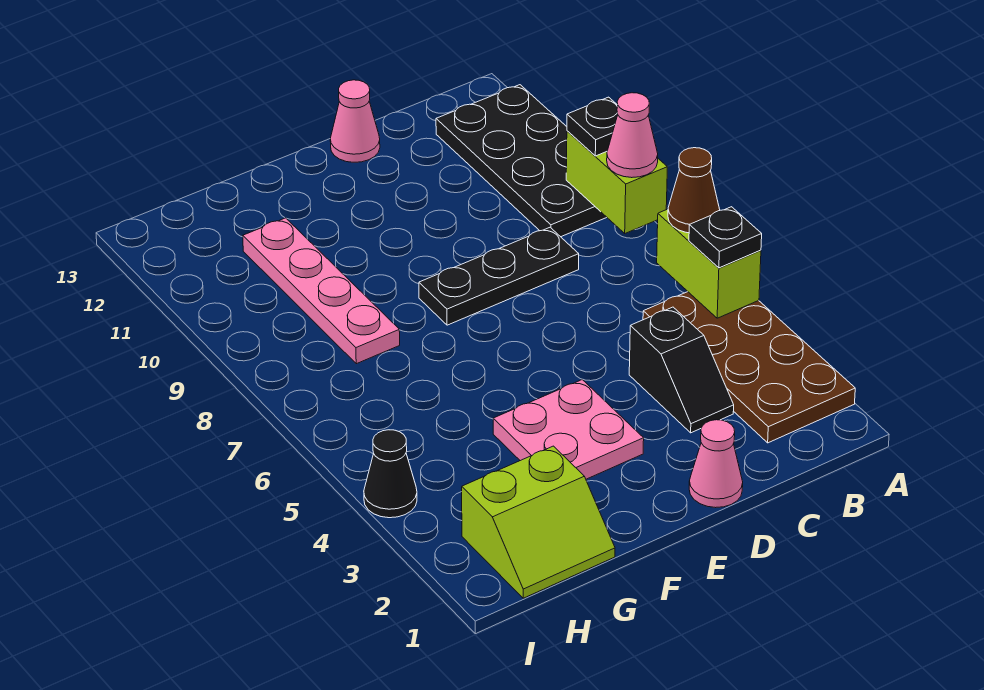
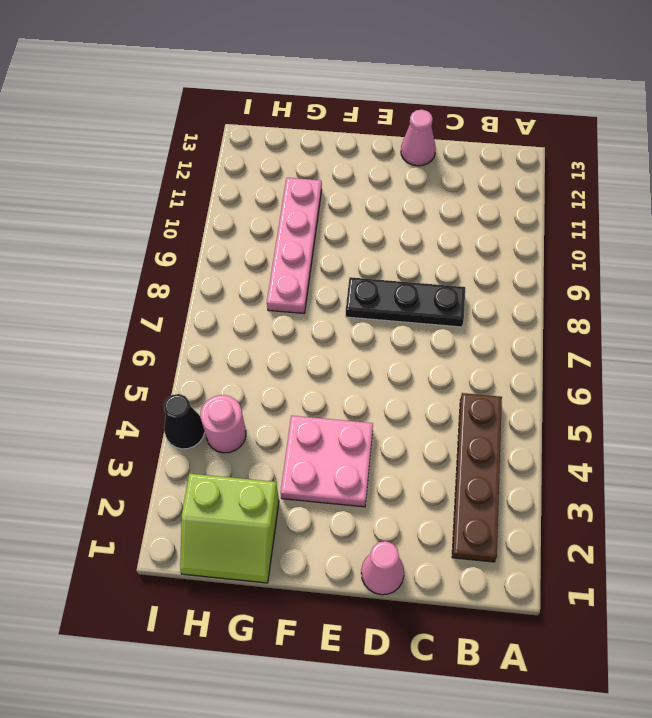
brown plate B2:B5 level 1 -> brown plate A2:B5 level 1
pink round brick H4 level 1 -> none
none -> black plate A9:B12 level 1
none -> black slope C3:C4 level 1 top 4
none -> lime brick A5:A6 level 2

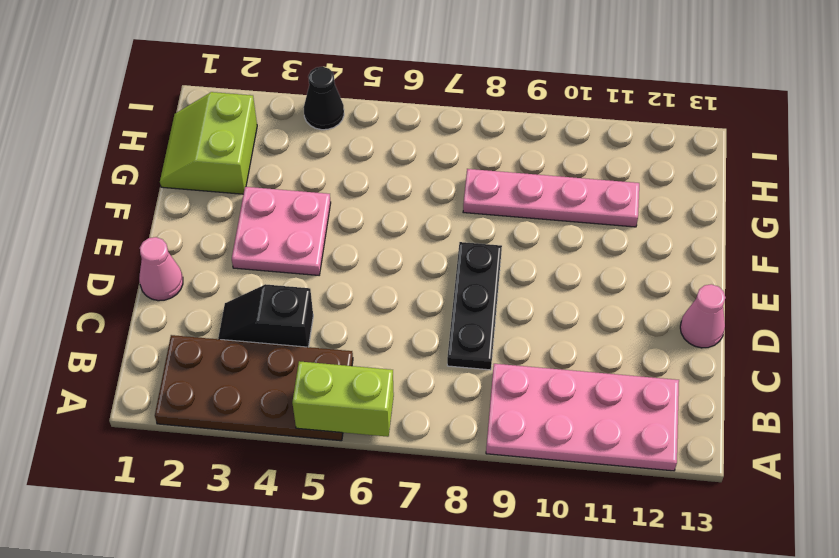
pink plate A9:B12 level 1 -> black plate A9:B12 level 1
none -> lime brick A8:A9 level 2
none -> black plate A5 level 3
none -> brown cone A6 level 3

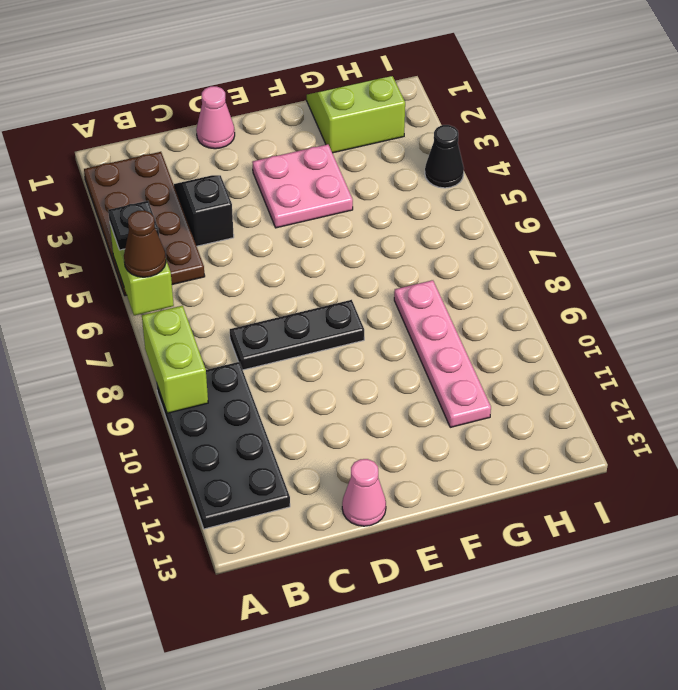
none -> pink cone A8 level 3
none -> black plate A9 level 3

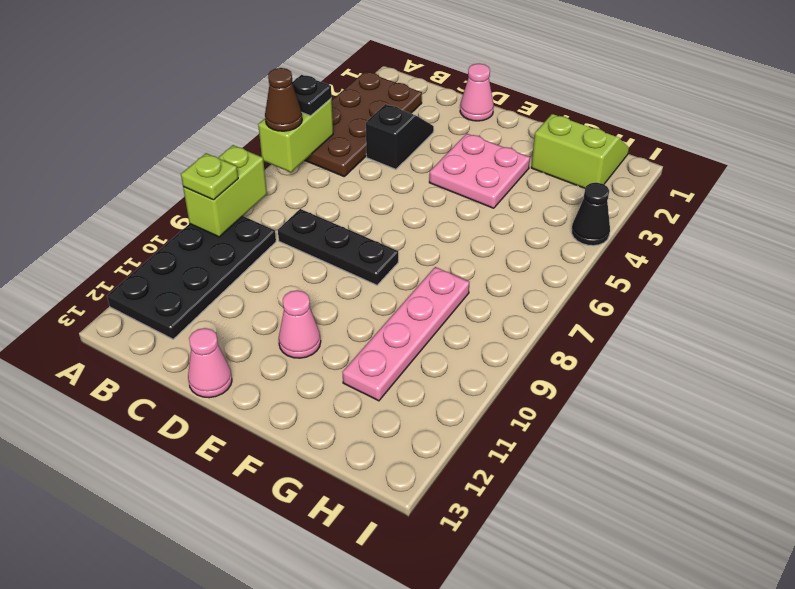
lime plate A9 level 3 -> black plate A9 level 3
pink cone E11 level 1 -> pink cone A8 level 3

